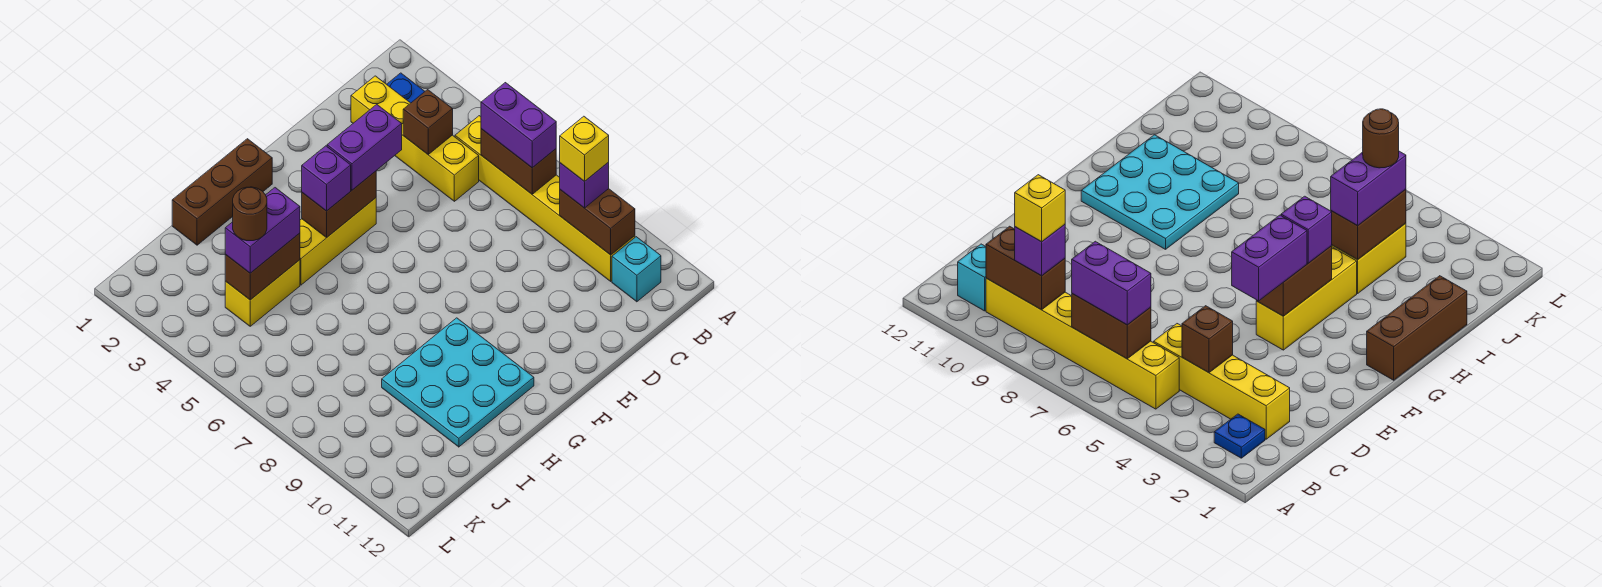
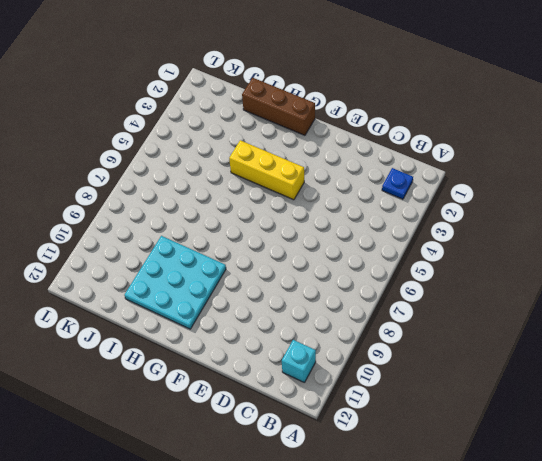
none -> yellow brick B5:B10 level 1
none -> yellow brick C2:C5 level 1
none -> yellow brick I4:J4 level 1

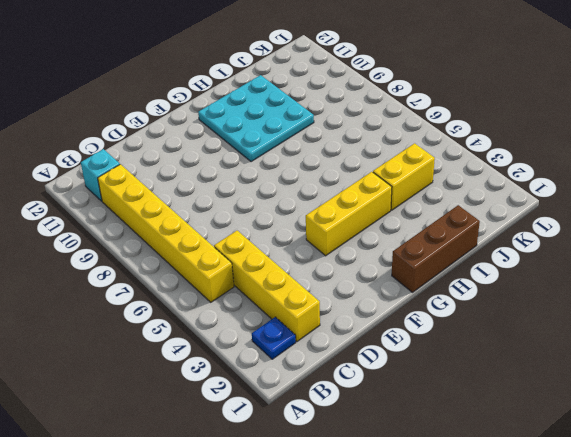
none -> brown brick B6:B7 level 2
none -> brown brick B9:B10 level 2
none -> brown brick C4 level 2

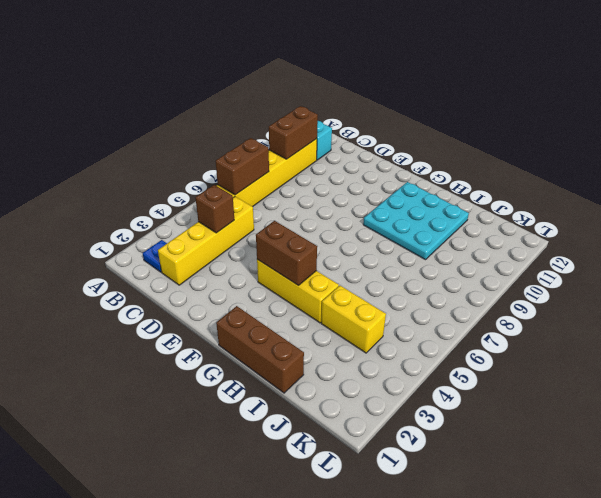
none -> brown brick I4:J4 level 2
none -> purple brick B6:B7 level 3
none -> purple brick B9 level 3

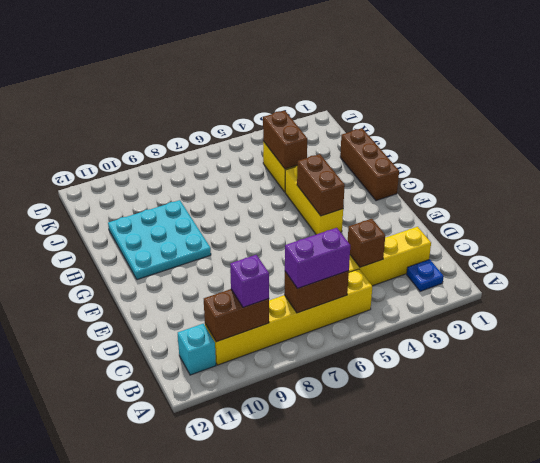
none -> purple brick E4:F4 level 3
none -> purple brick G4 level 3
none -> purple brick I4:J4 level 3

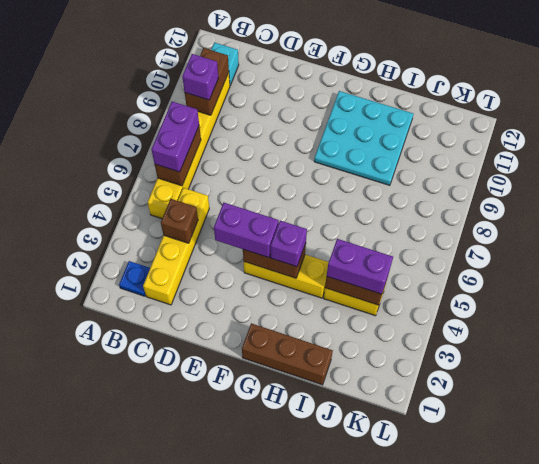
none -> yellow brick B9 level 4
none -> brown round brick J4 level 4

